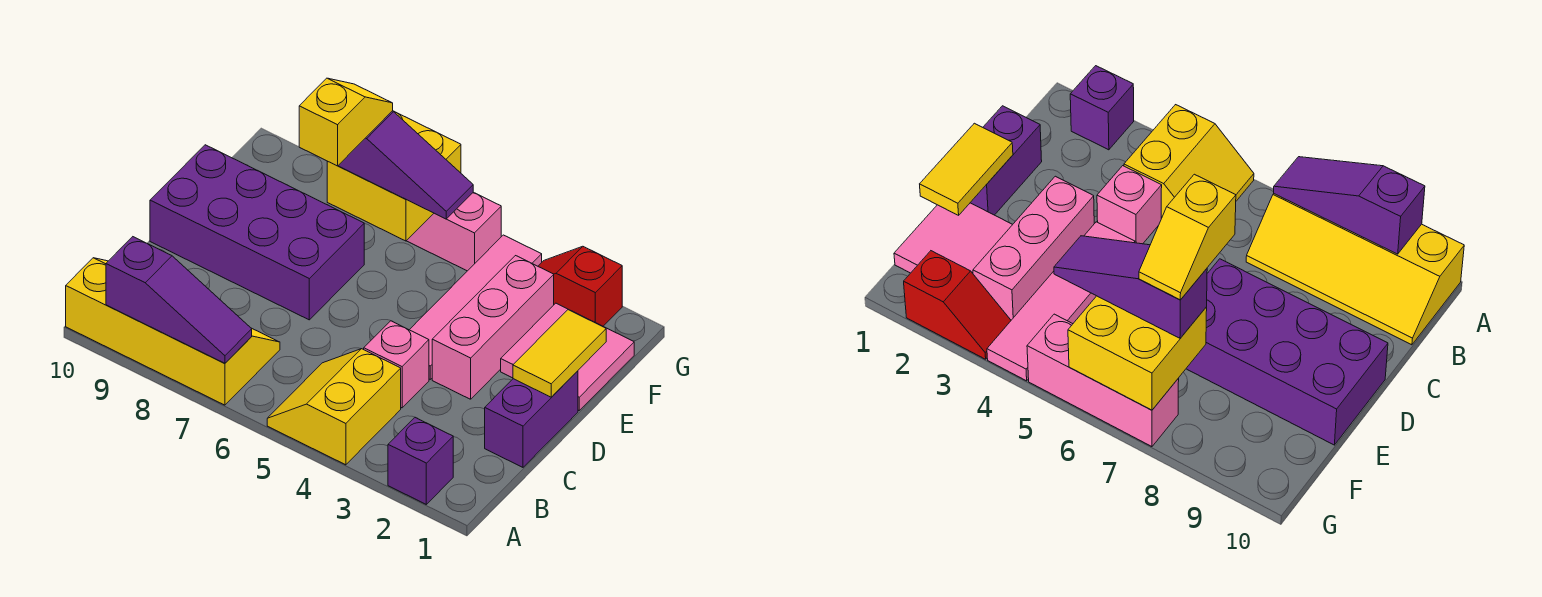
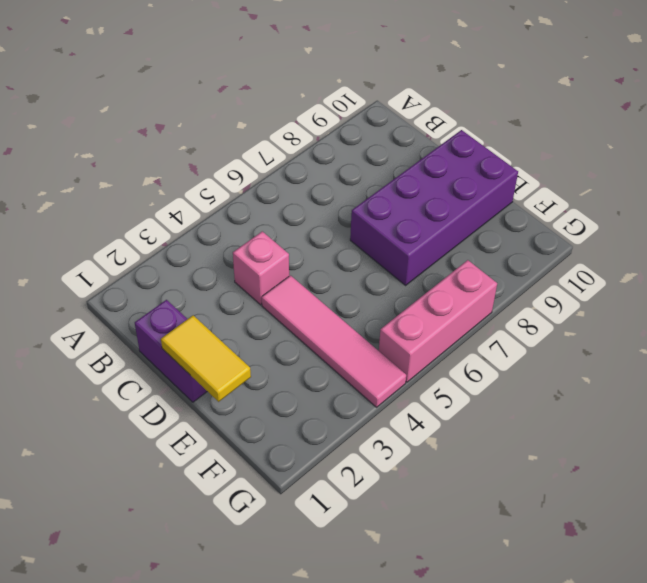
none -> purple brick A2 level 1
none -> yellow slope A4:B5 level 1 top 4
none -> yellow slope A7:B10 level 1 top A

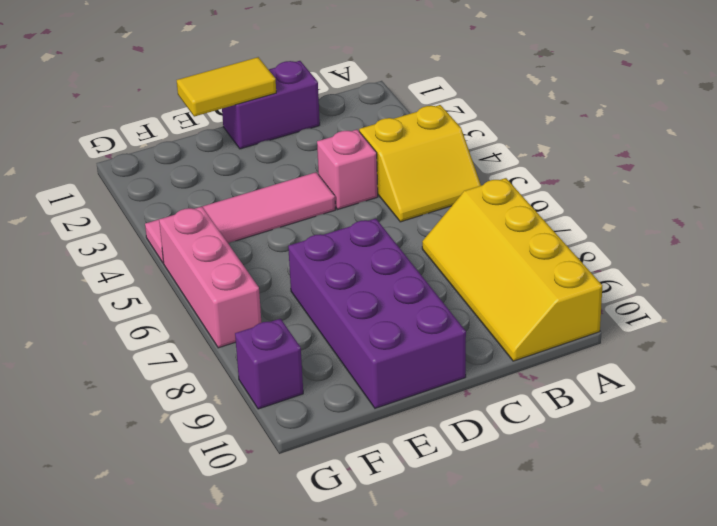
purple brick G9 level 1 -> purple brick A2 level 1
none -> pink brick D3:F3 level 1
none -> pink tile E1:F2 level 1
none -> red slope G2:G3 level 1 top 2

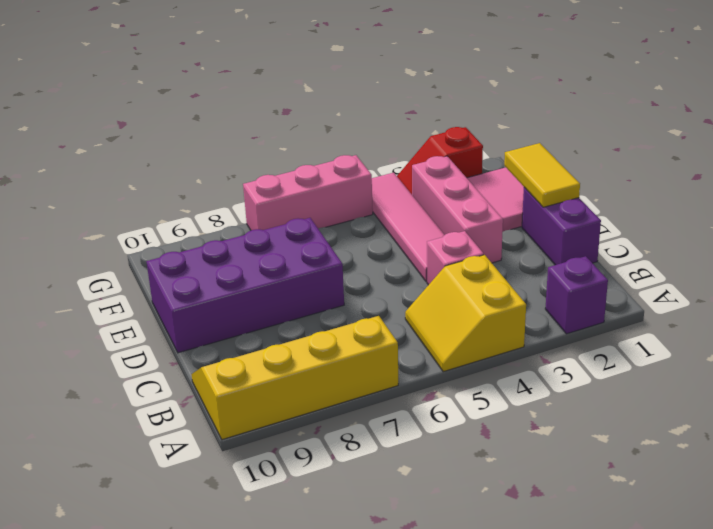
none -> purple slope A7:A9 level 2 top 9
none -> yellow brick F6:G7 level 2
none -> purple slope F5:F7 level 3 top 7

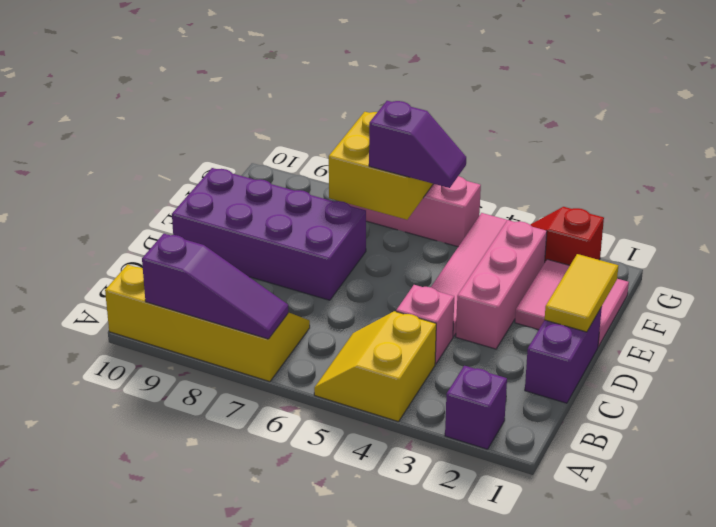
purple slope F5:F6 level 3 top 6 -> purple slope F5:F7 level 3 top 7
none -> yellow slope E7:F7 level 4 top E

